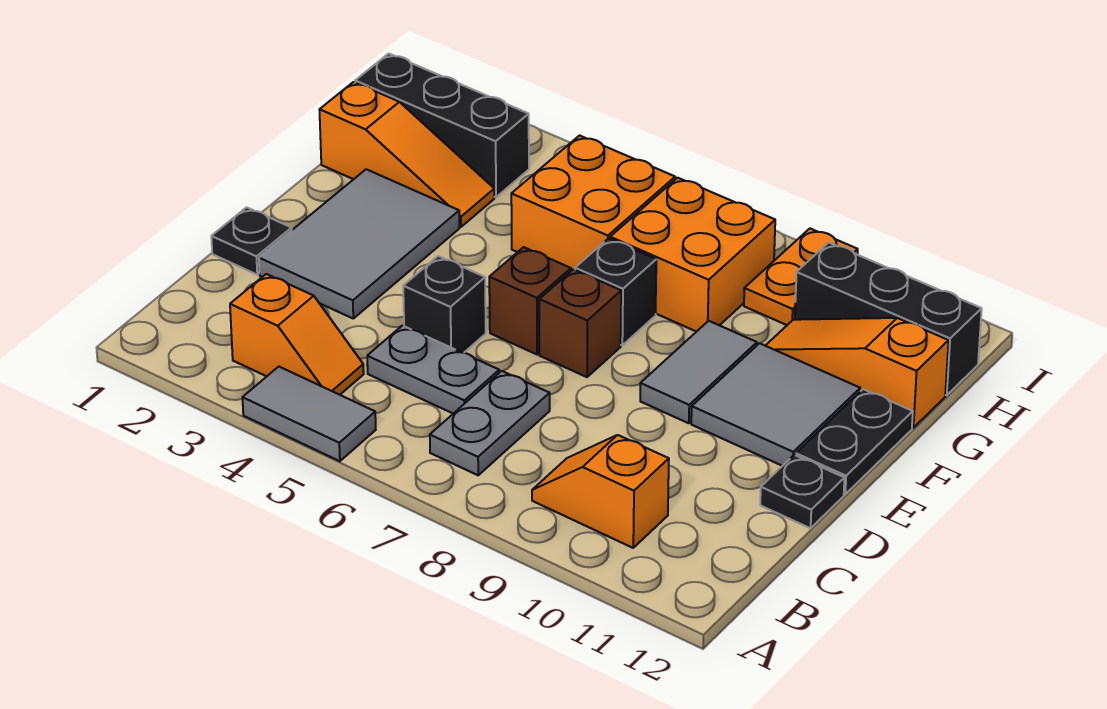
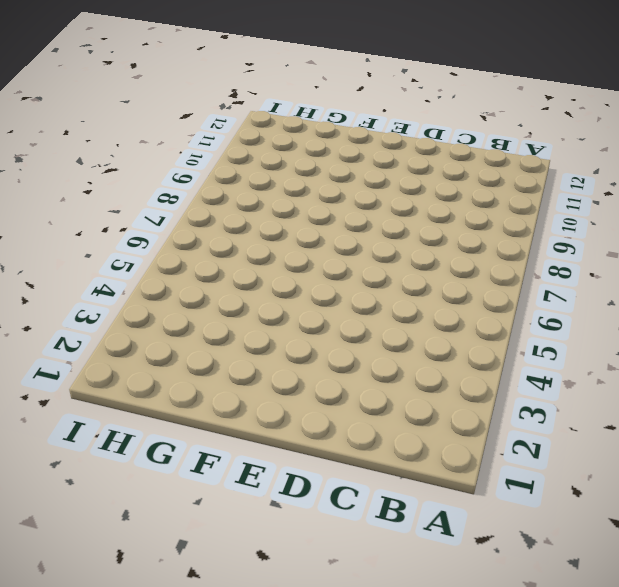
none -> grey tile A4:A5 level 1
none -> orange slope B3:B4 level 1 top 3
none -> grey plate B7:C7 level 1

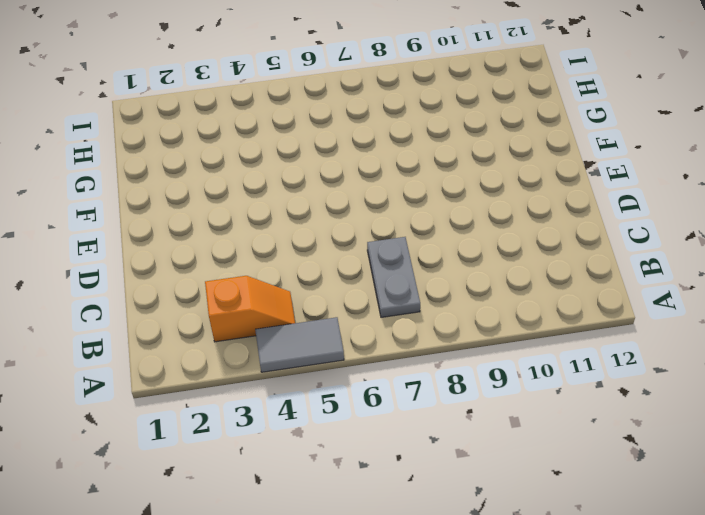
none -> orange slope B9:B10 level 1 top 10
none -> grey plate C5:C6 level 1
none -> black plate D1 level 1

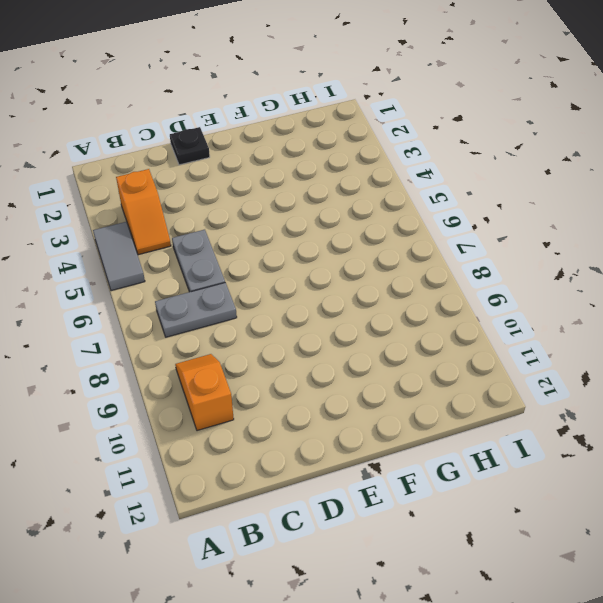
none -> grey tile D2:F3 level 1
none -> black brick D5 level 1
none -> black plate D12 level 1

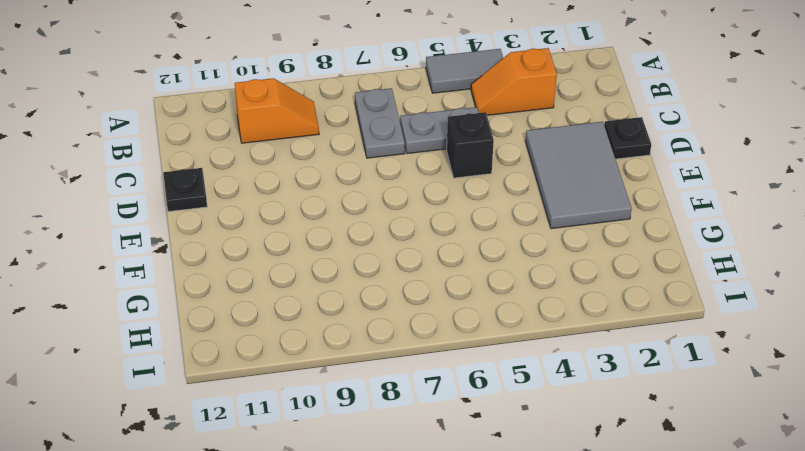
none -> brown brick E6 level 1
none -> brown brick E7 level 1
none -> grey tile E9:F9 level 1

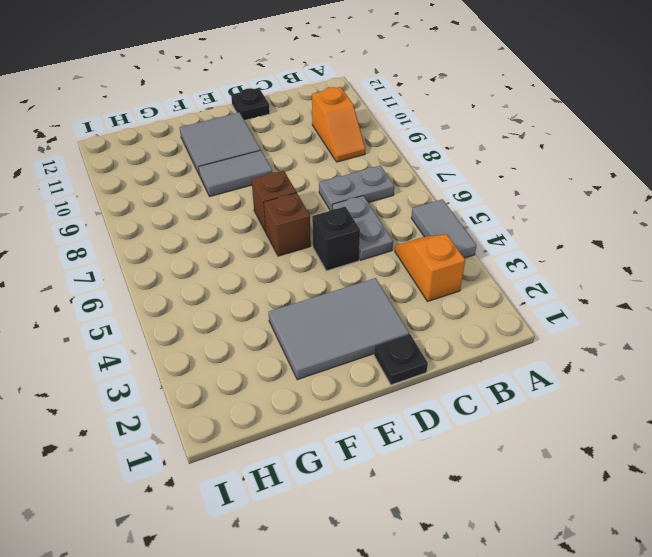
none -> black plate E12:F12 level 1
none -> black brick F7 level 1
none -> orange slope G1:G3 level 1 top 1

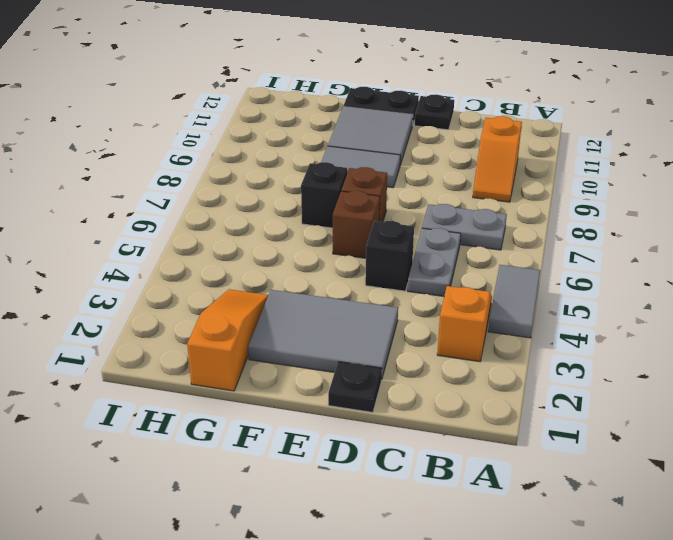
none -> orange brick G5:H6 level 1
none -> orange brick G7:H8 level 1
none -> orange slope G10:G12 level 1 top 12

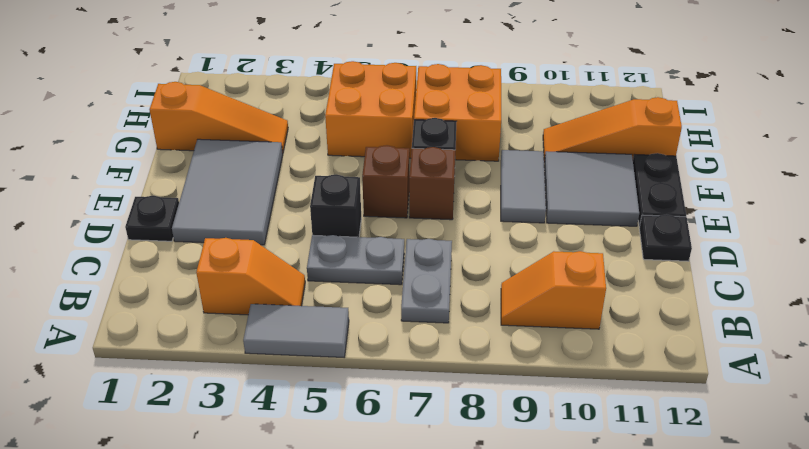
none -> black brick H1:H3 level 1
none -> orange plate H9:I9 level 1
none -> black brick H10:H12 level 1

